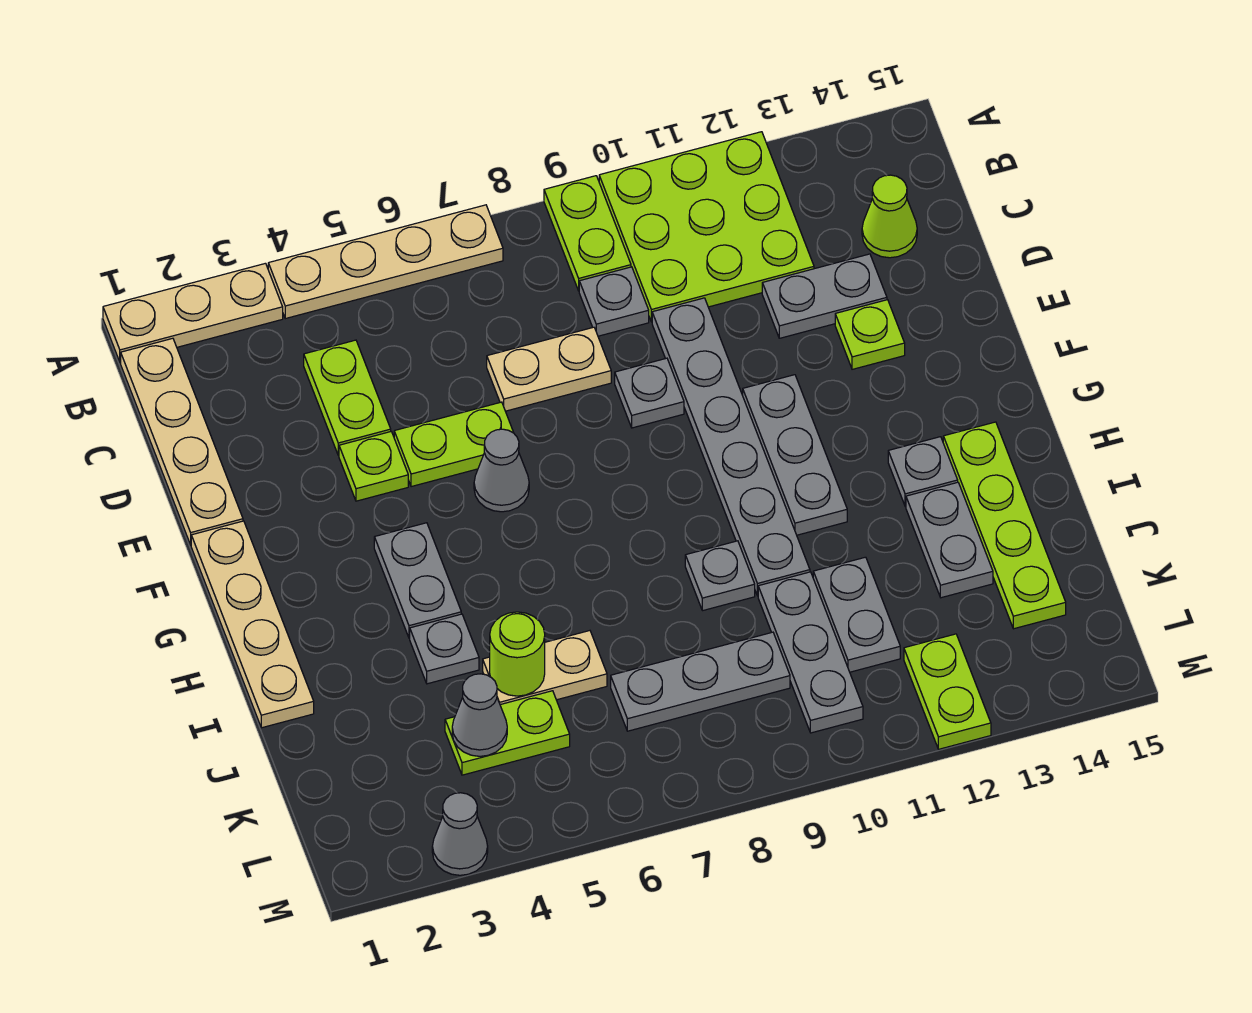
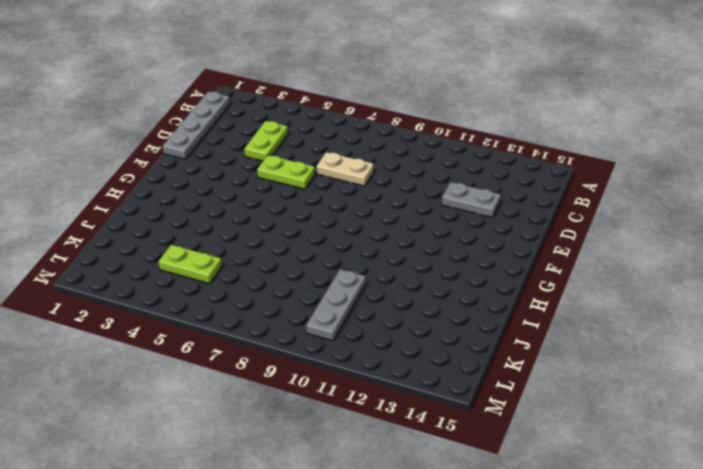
grey plate B1:E1 level 1 -> tan plate B1:E1 level 1
none -> tan plate A1:A3 level 1
none -> tan plate A4:A7 level 1
none -> lime plate A9:B9 level 1
none -> lime plate A10:C12 level 1

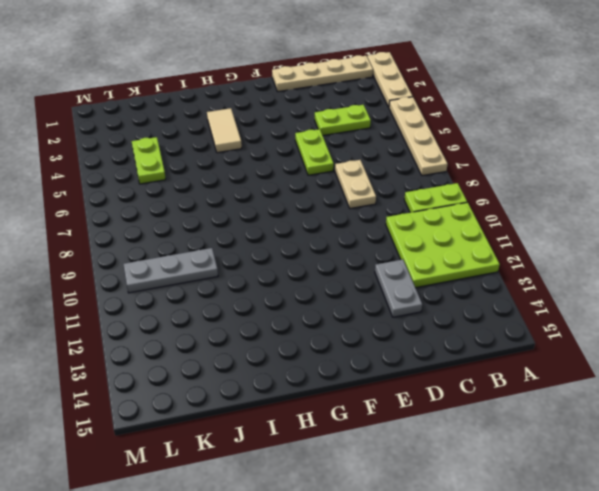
tan tile H3:H4 level 1 -> grey plate G4:H4 level 1
none -> grey plate C9 level 1
none -> lime cone C14 level 1
none -> grey plate D10:I10 level 1
none -> lime plate E4 level 1

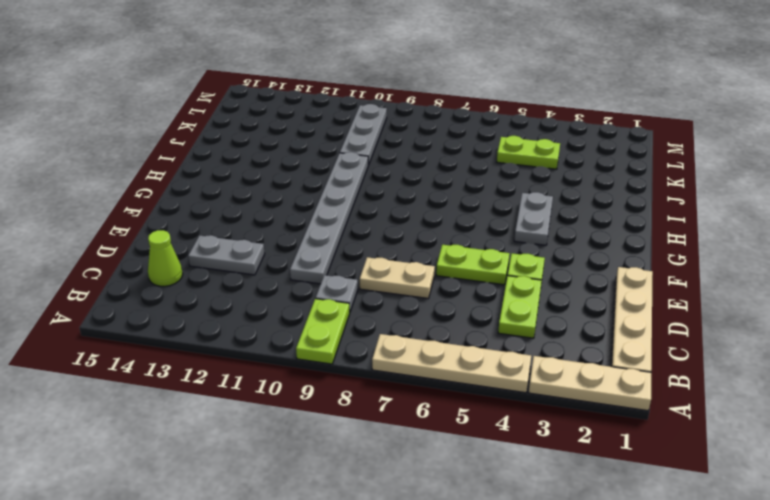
none -> lime plate A10:C12 level 1
none -> grey plate E9 level 1
none -> lime plate E13 level 1
none -> tan plate F1:I1 level 1

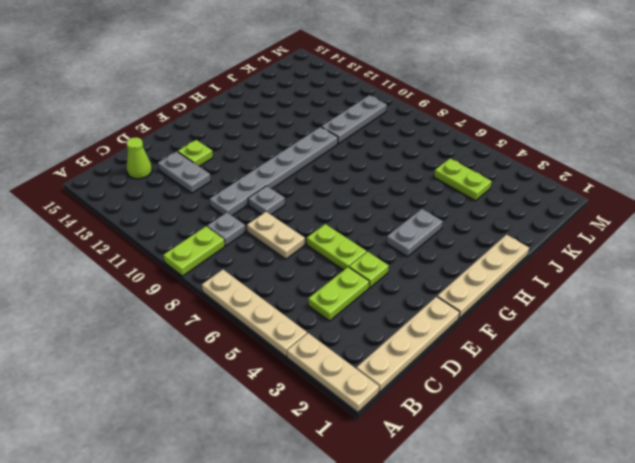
none -> lime plate A10:C12 level 1
none -> grey cone F6 level 1
none -> grey plate F11:H11 level 1
none -> grey plate H13 level 1

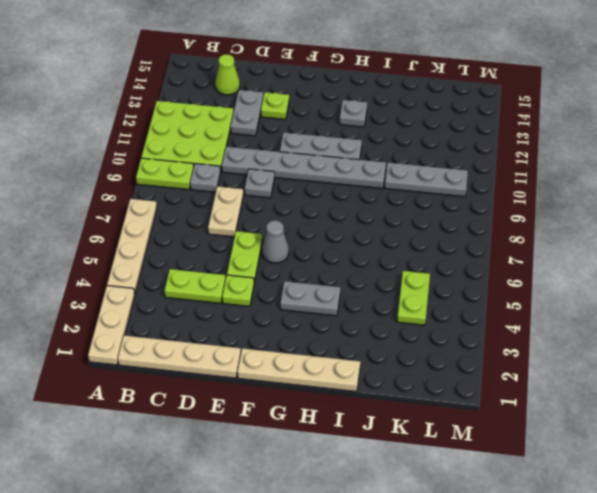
none -> lime plate H14:K14 level 1
none -> grey plate I4 level 1
none -> grey plate I9 level 1
none -> grey plate I13:J13 level 1

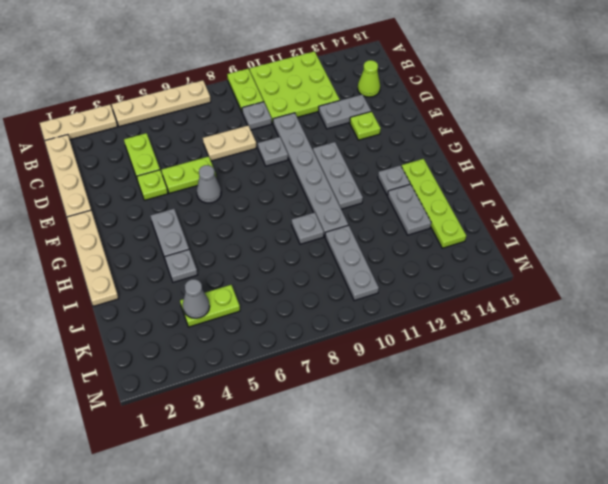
none -> tan plate J5:J6 level 1
none -> grey plate J11:K11 level 1
none -> grey plate K7:K9 level 1
none -> lime plate L12:M12 level 1

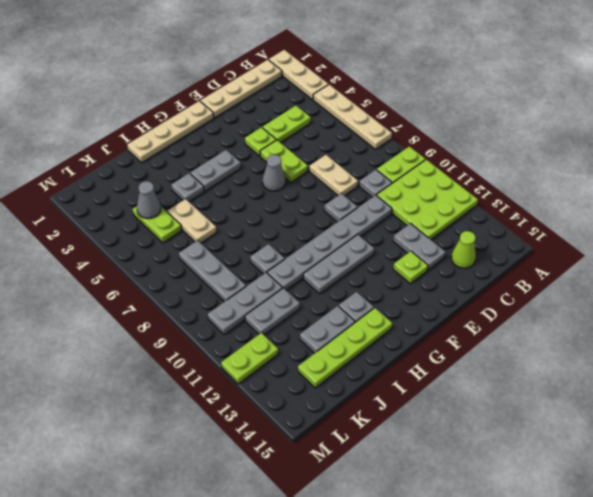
none -> grey cone M3 level 1
none -> lime round brick J5 level 2

